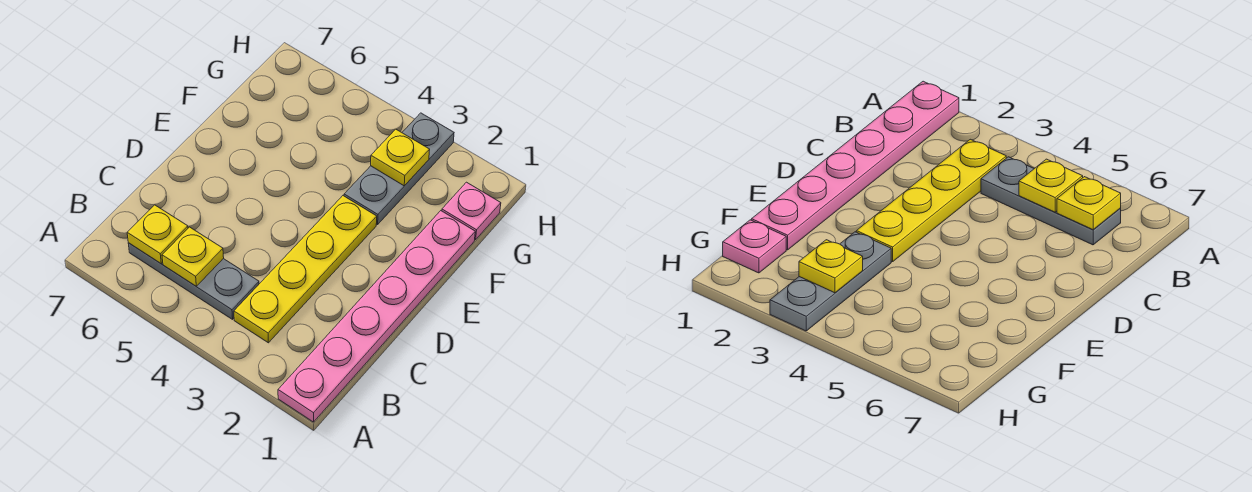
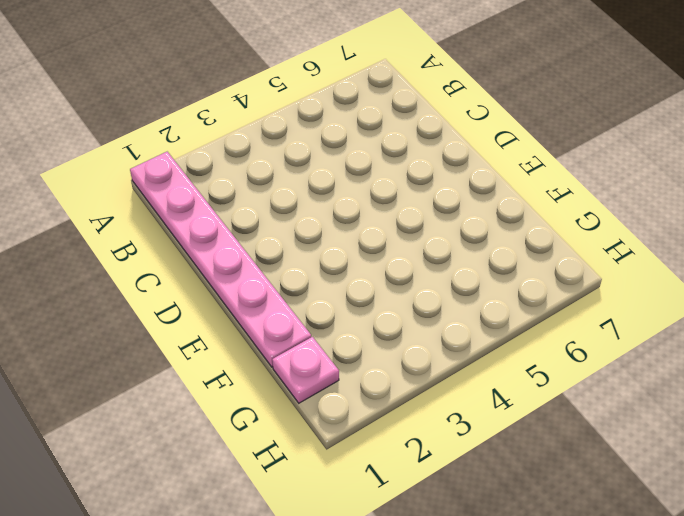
none -> yellow plate B3:E3 level 1
none -> grey plate B4:B6 level 1

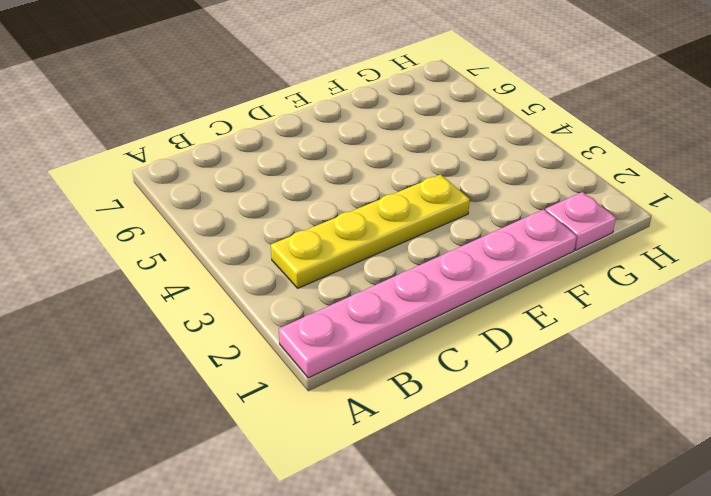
none -> grey plate B4:B6 level 1
none -> grey plate F3:H3 level 1

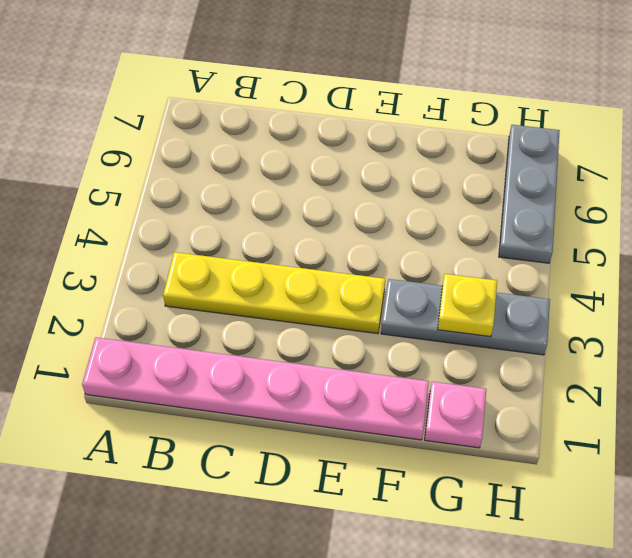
grey plate H5:H7 level 1 -> grey plate B4:B6 level 1
none -> yellow plate B5 level 2
none -> yellow plate B6 level 2

